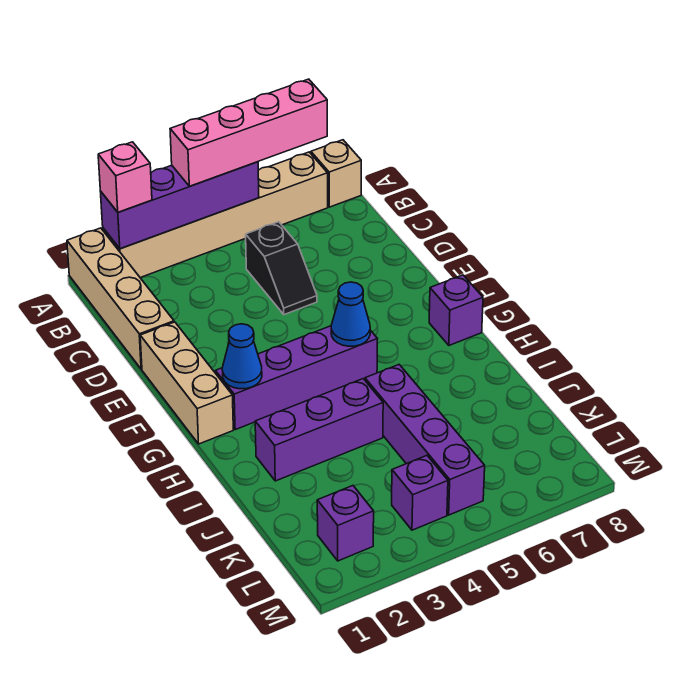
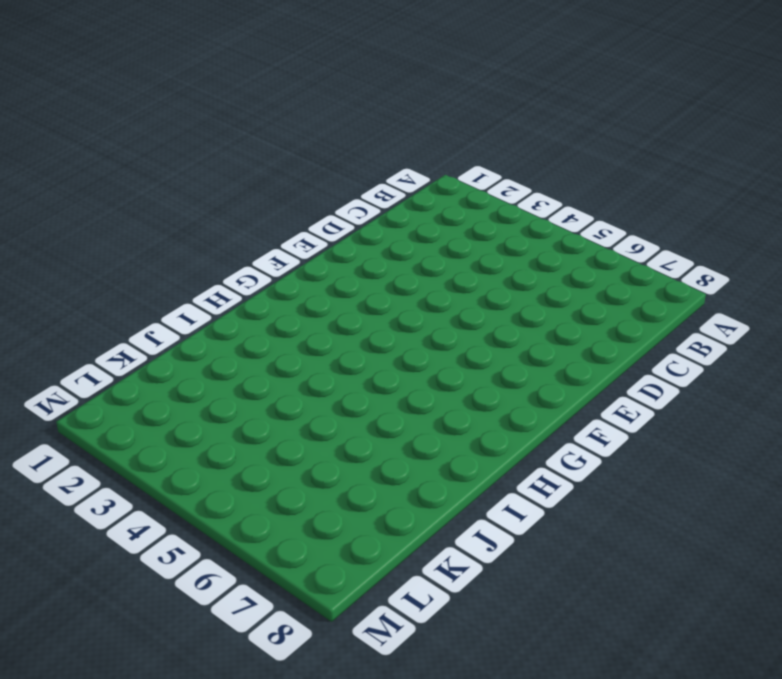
none -> tan brick A1:D1 level 1
none -> tan brick A2:A7 level 1
none -> tan brick A8 level 1

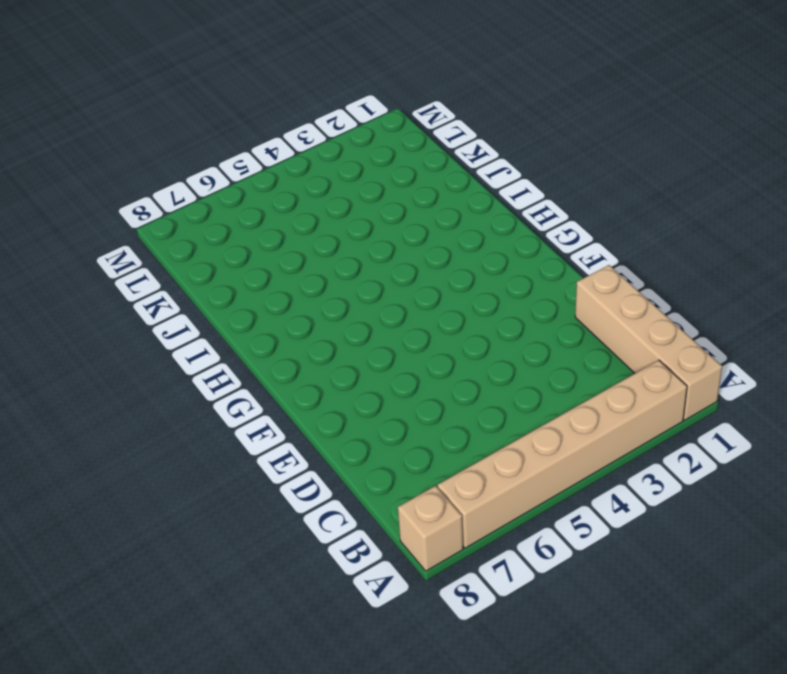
none -> black slope C5:D5 level 1 top C
none -> tan brick E1:G1 level 1
none -> purple brick G2:G5 level 1

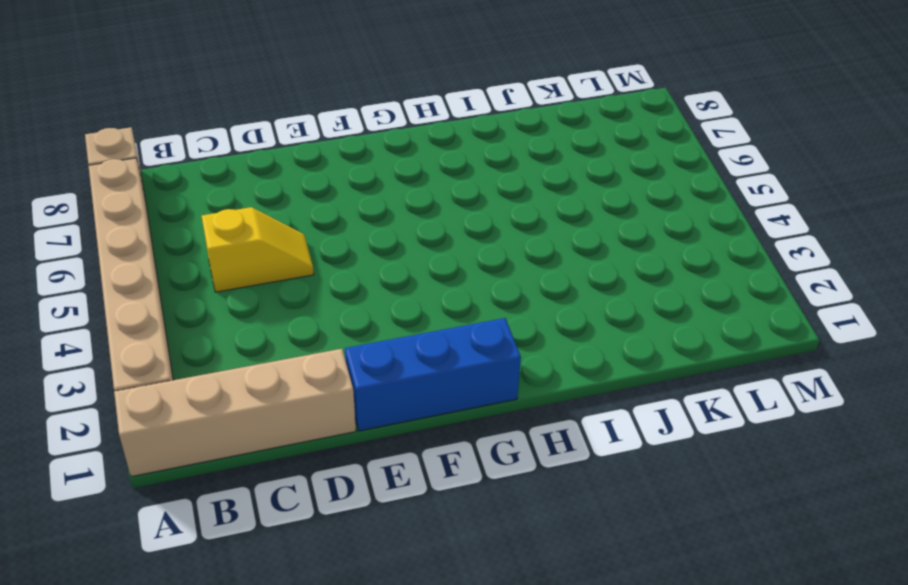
yellow slope C5:D5 level 1 top C -> black slope C5:D5 level 1 top C
blue brick E1:G1 level 1 -> tan brick E1:G1 level 1
none -> purple brick G2:G5 level 1
none -> purple brick G8 level 1
none -> purple brick I2:I4 level 1

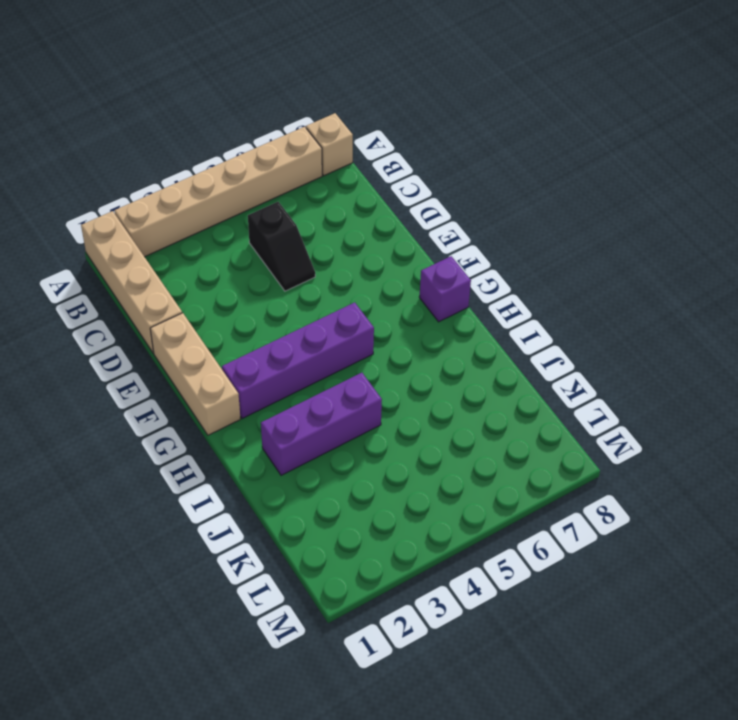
none -> purple brick I5:L5 level 1
none -> purple brick L2 level 1
none -> purple brick L4 level 1

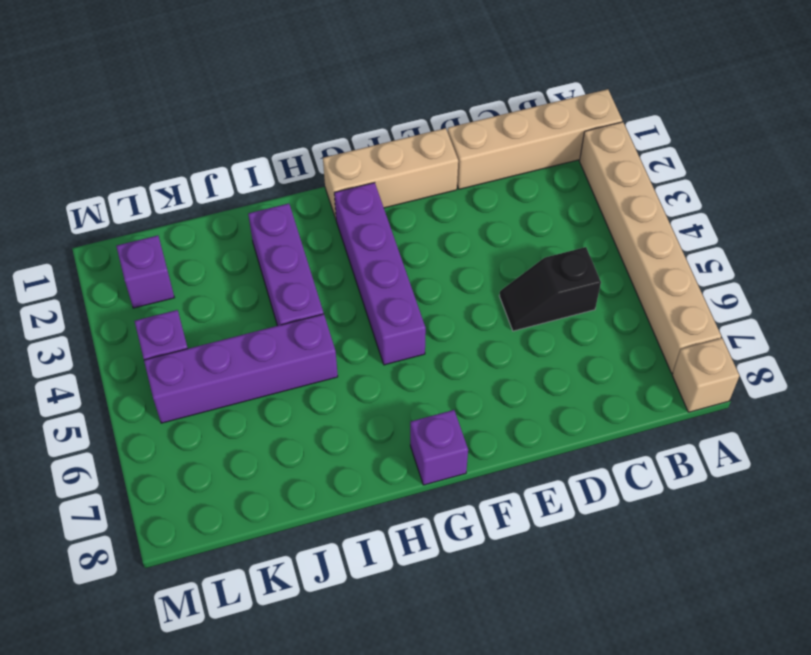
none -> purple brick A2:A5 level 2
none -> blue cone G2 level 2
none -> blue cone G5 level 2

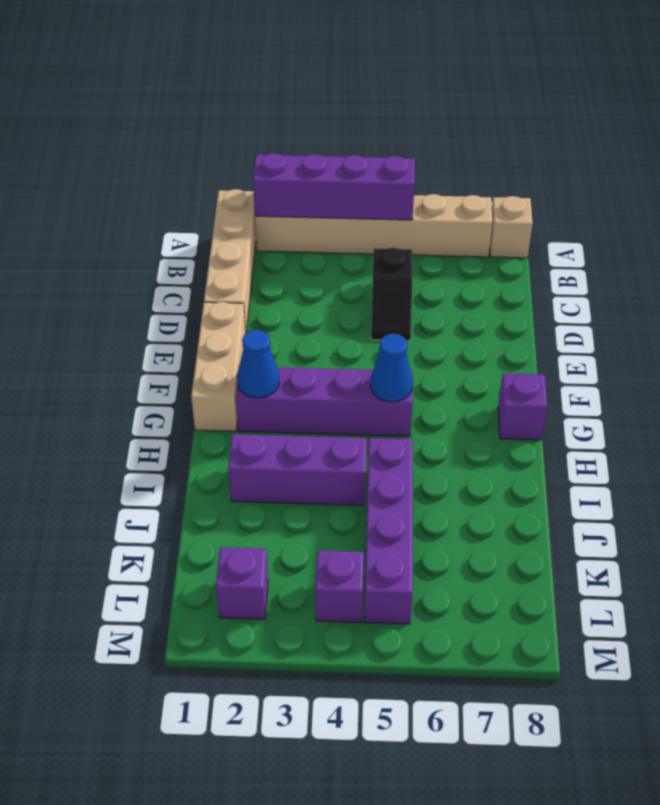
none -> pink brick A2 level 3
none -> pink brick A4:A7 level 3

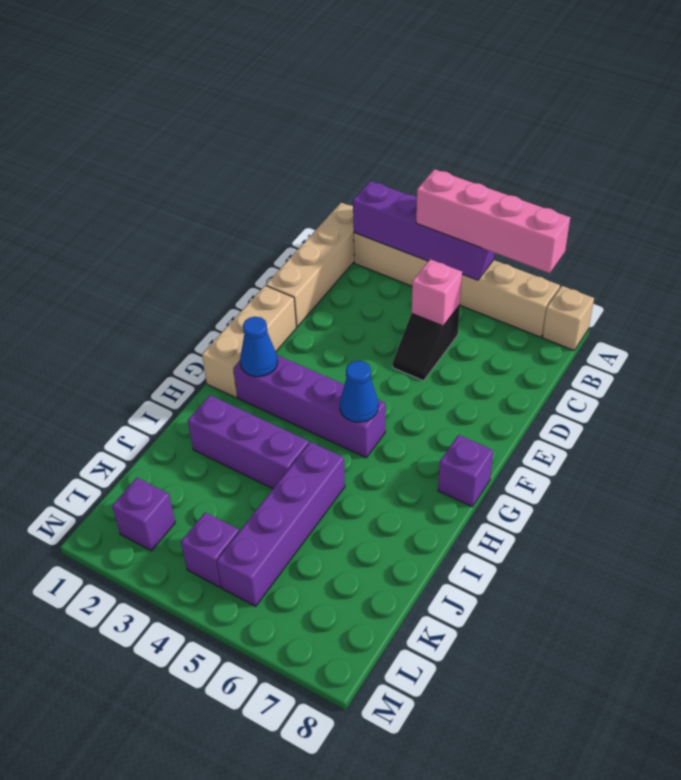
pink brick C5 level 2 -> pink brick A2 level 3

